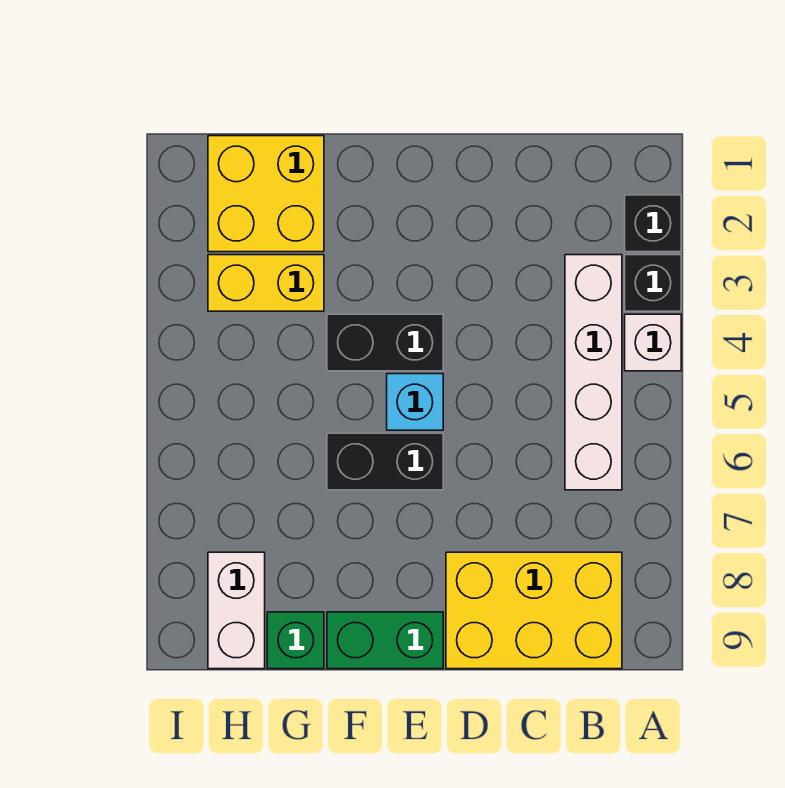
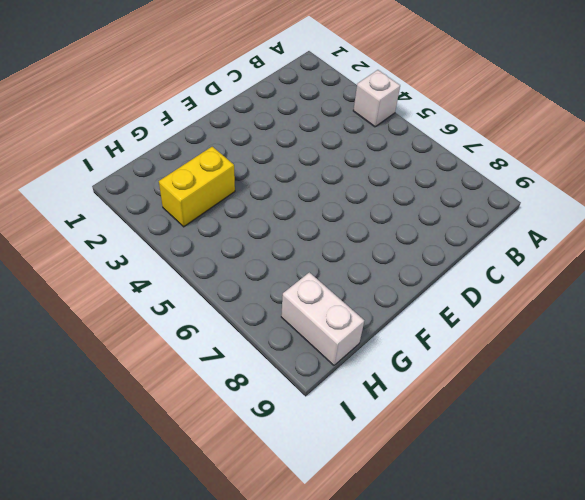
none -> black brick A2 level 1
none -> black brick A3 level 1
none -> white brick B3:B6 level 1

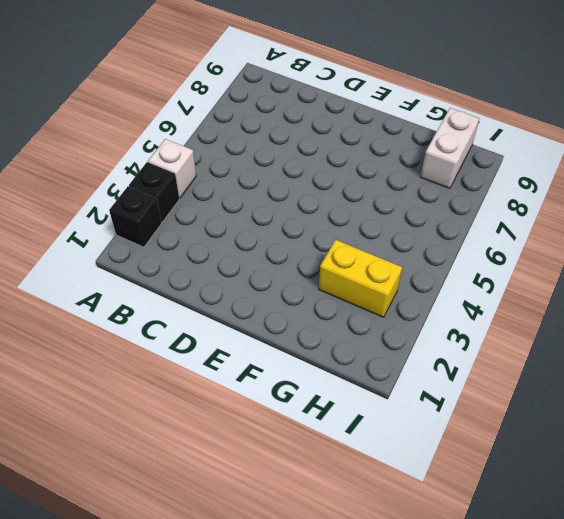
none -> white brick B3:B6 level 1
none -> yellow brick B8:D9 level 1
none -> black brick E4:F4 level 1

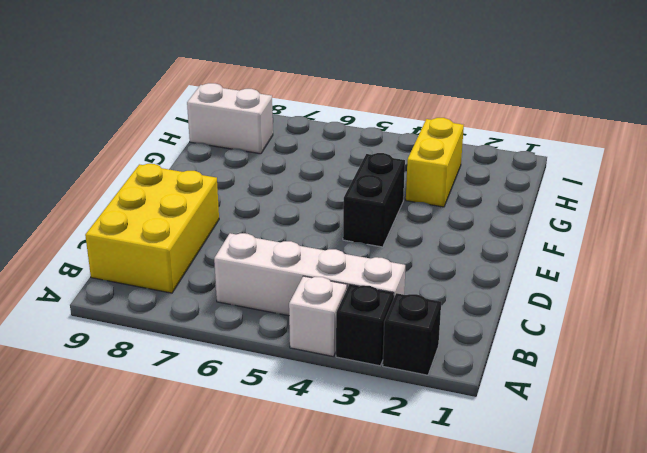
none -> cyan brick E5 level 1
none -> black brick E6:F6 level 1
none -> green brick E9:F9 level 1

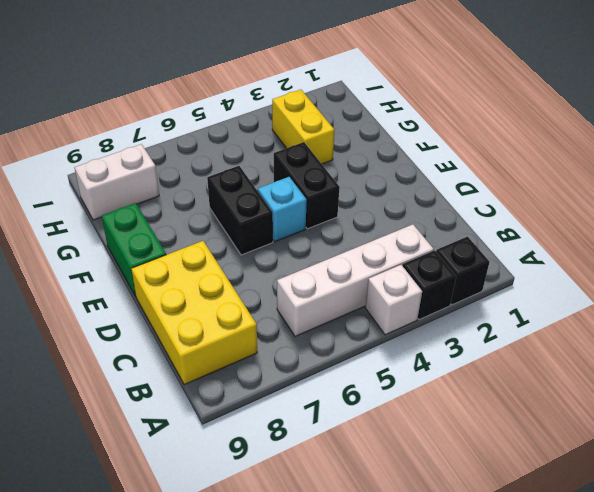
none -> yellow brick G1:H2 level 1
none -> green brick G9 level 1

